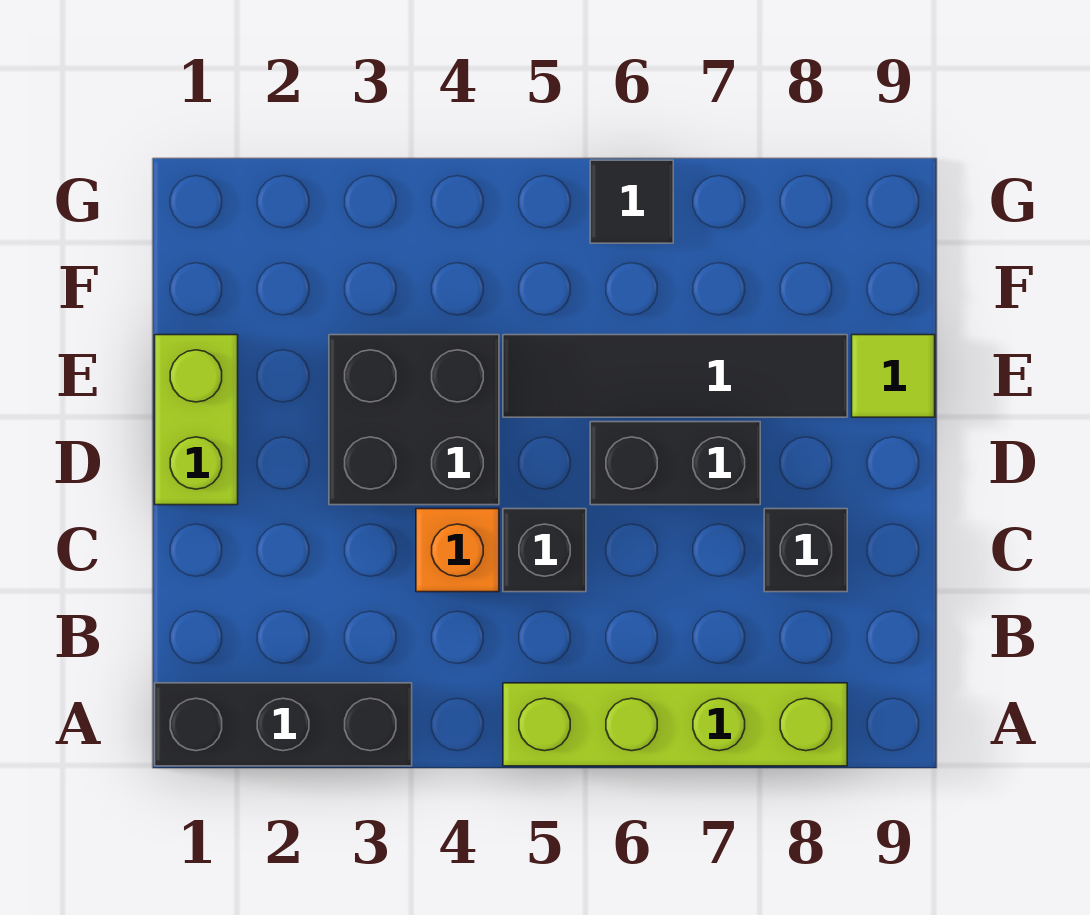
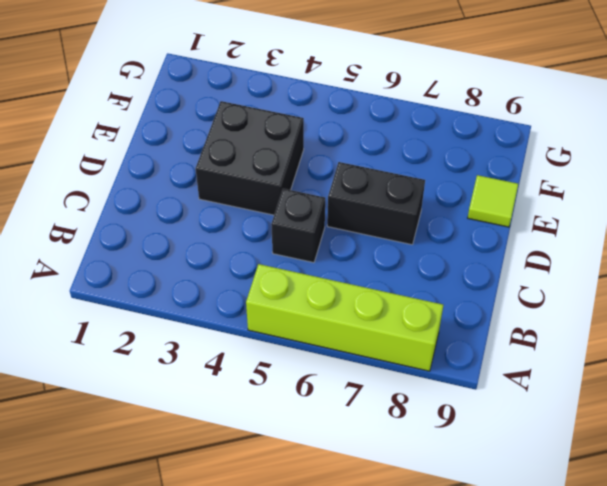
none -> black brick A1:A3 level 1
none -> orange brick C4 level 1

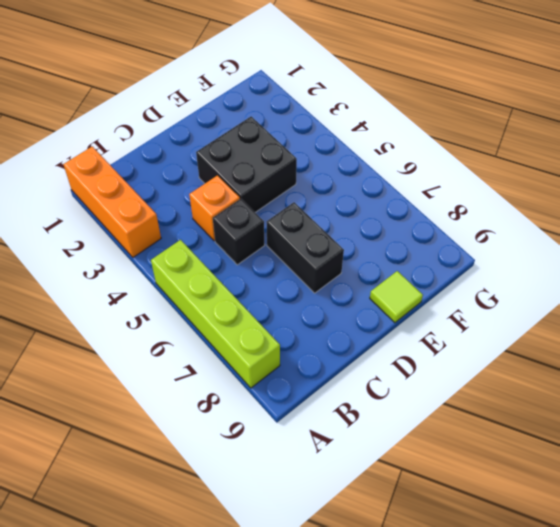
orange brick A1:A3 level 1 -> black brick A1:A3 level 1
none -> black brick C8 level 1
none -> lime brick D1:E1 level 1

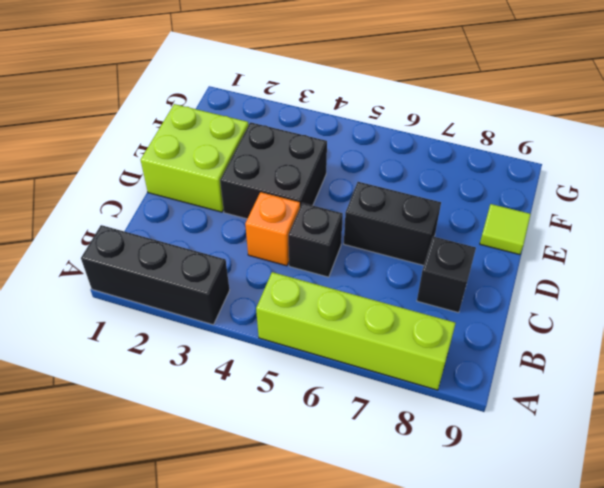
lime brick D1:E2 level 1 -> lime brick D1:E1 level 1
none -> black tile E5:E8 level 1
none -> black tile G6 level 1

